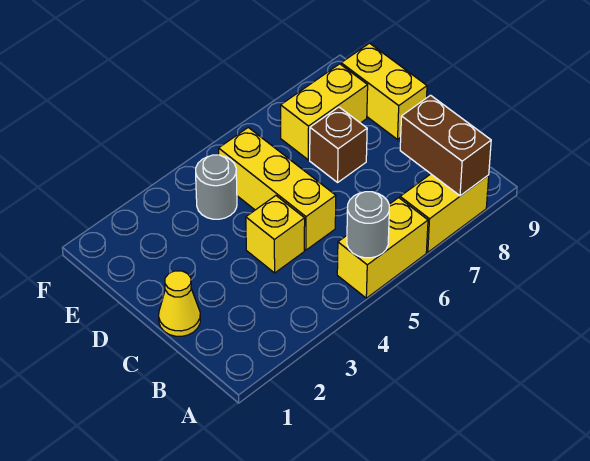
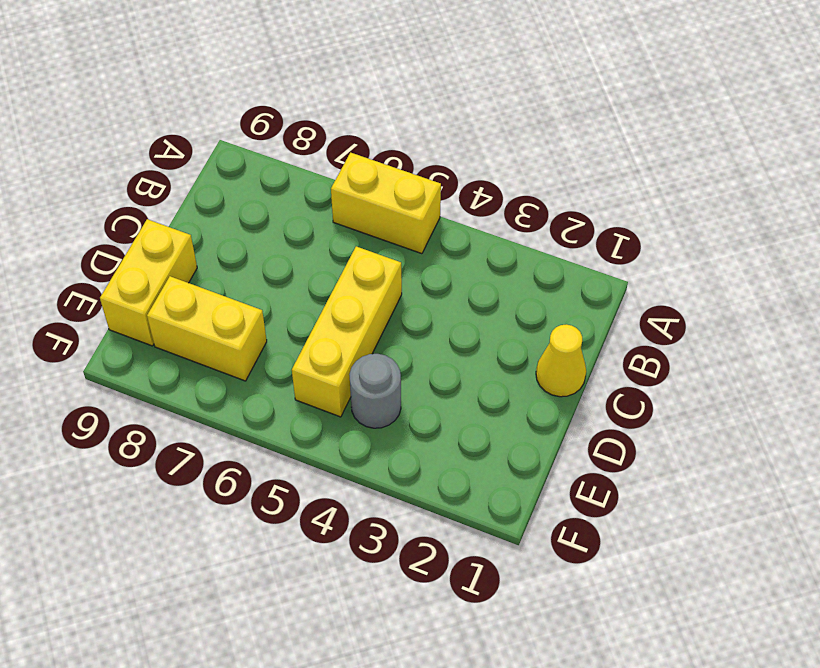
none -> yellow brick A7:A8 level 1
none -> yellow brick C4 level 1

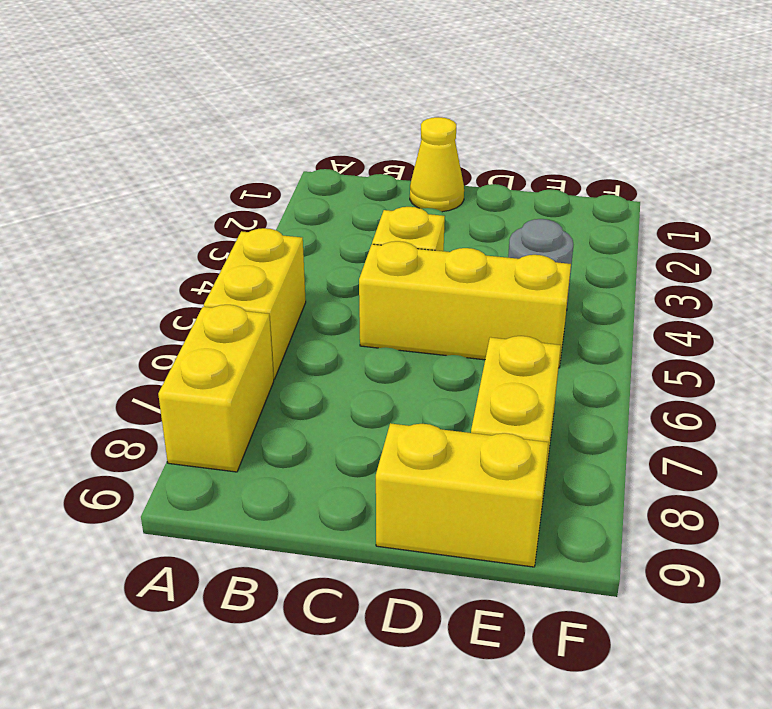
none -> brown brick D7 level 1
none -> grey round brick A5 level 2

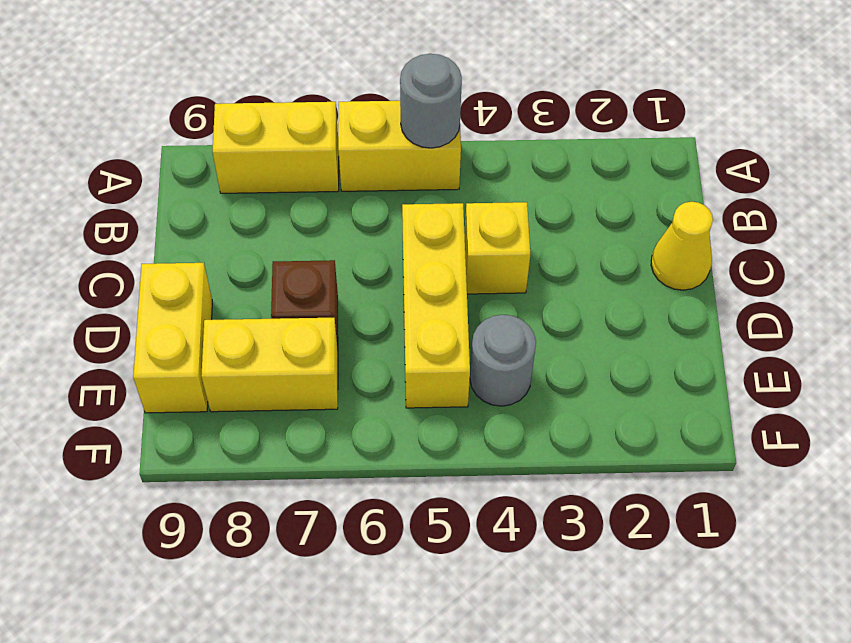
none -> brown brick A8:B8 level 2

